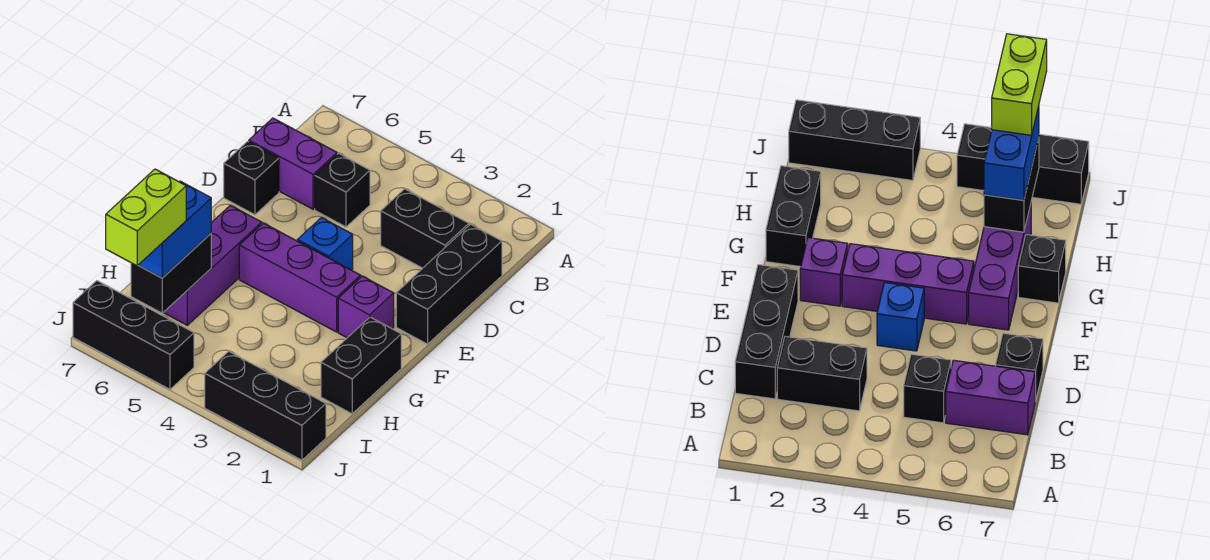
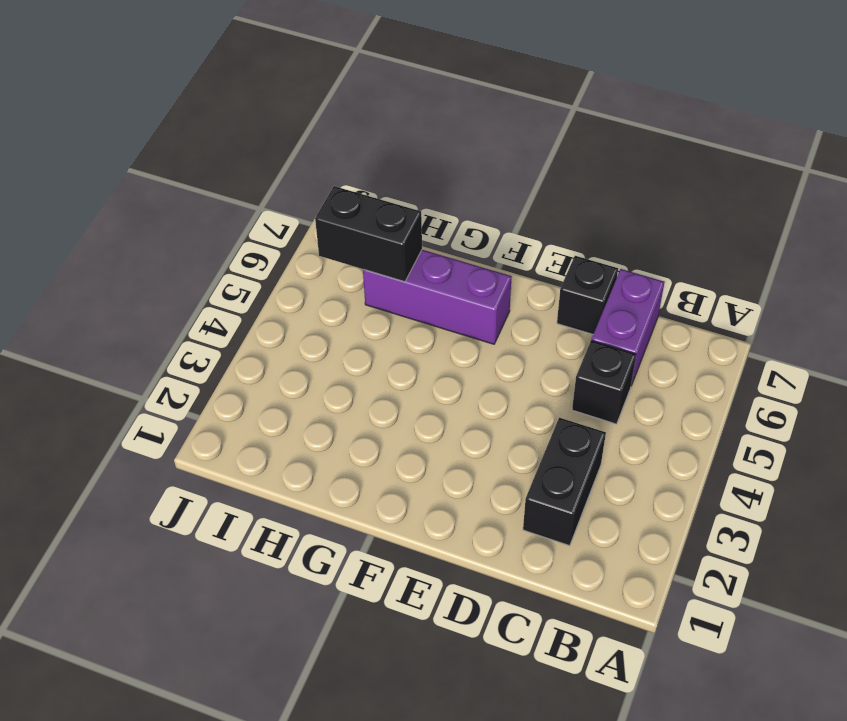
none -> black brick C1:E1 level 1
none -> blue brick E4 level 1
none -> purple brick F2 level 1

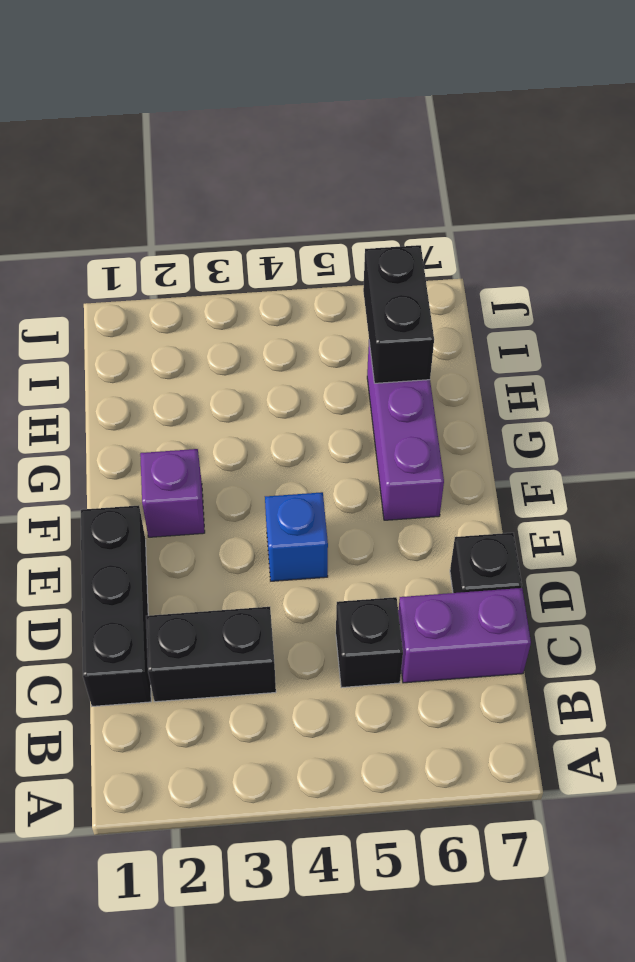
none -> purple brick F3:F5 level 1
none -> black brick G1:H1 level 1
none -> black brick G7 level 1

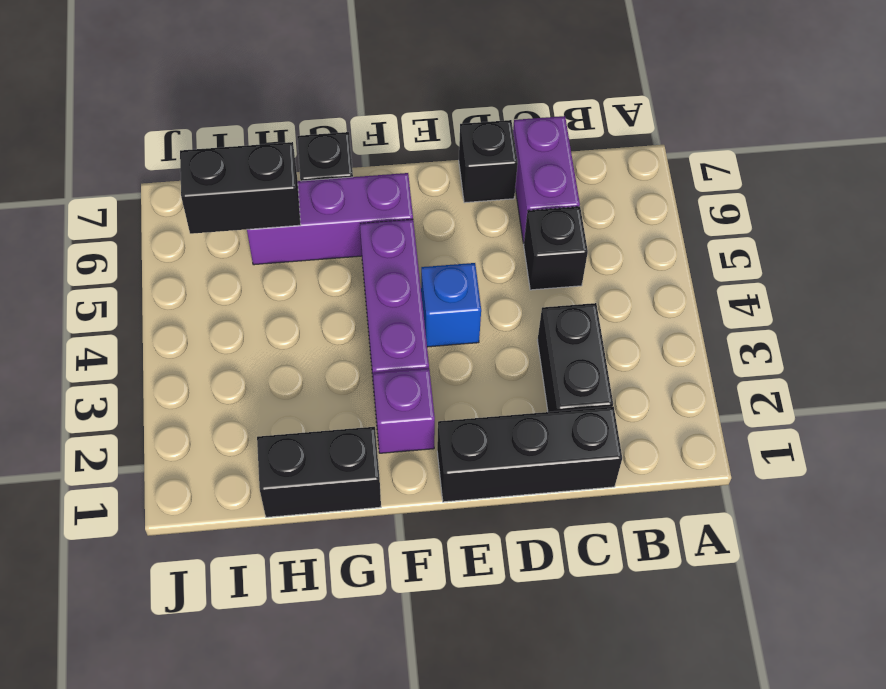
none -> black brick J1:J3 level 1
none -> black brick J5:J7 level 1
none -> blue brick H6:I6 level 3

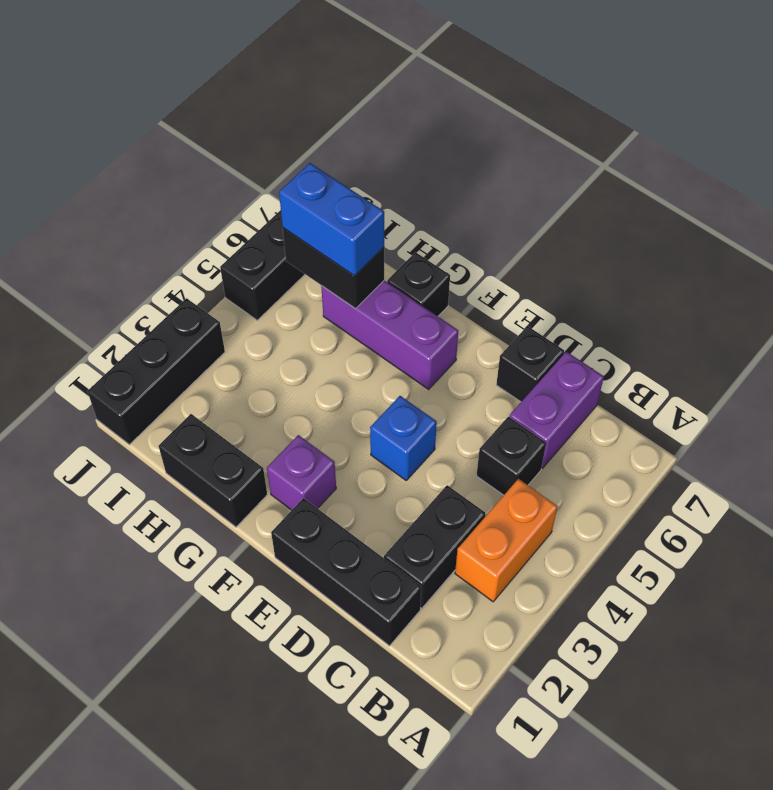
orange brick B3:B4 level 1 -> none
none -> purple brick F3:F5 level 1
none -> lime brick I6:J6 level 4

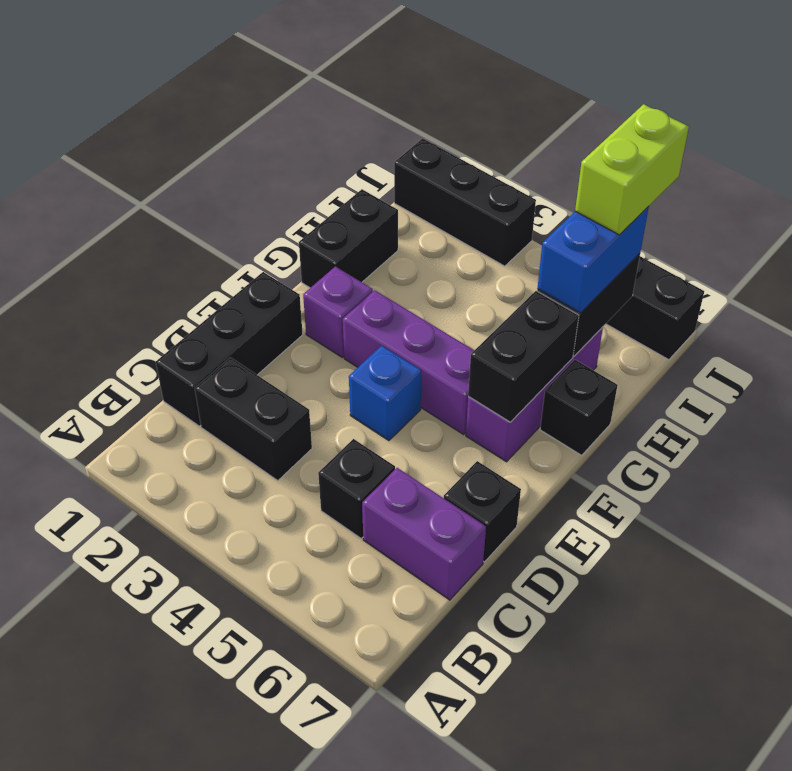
black brick F6:G6 level 2 -> none

